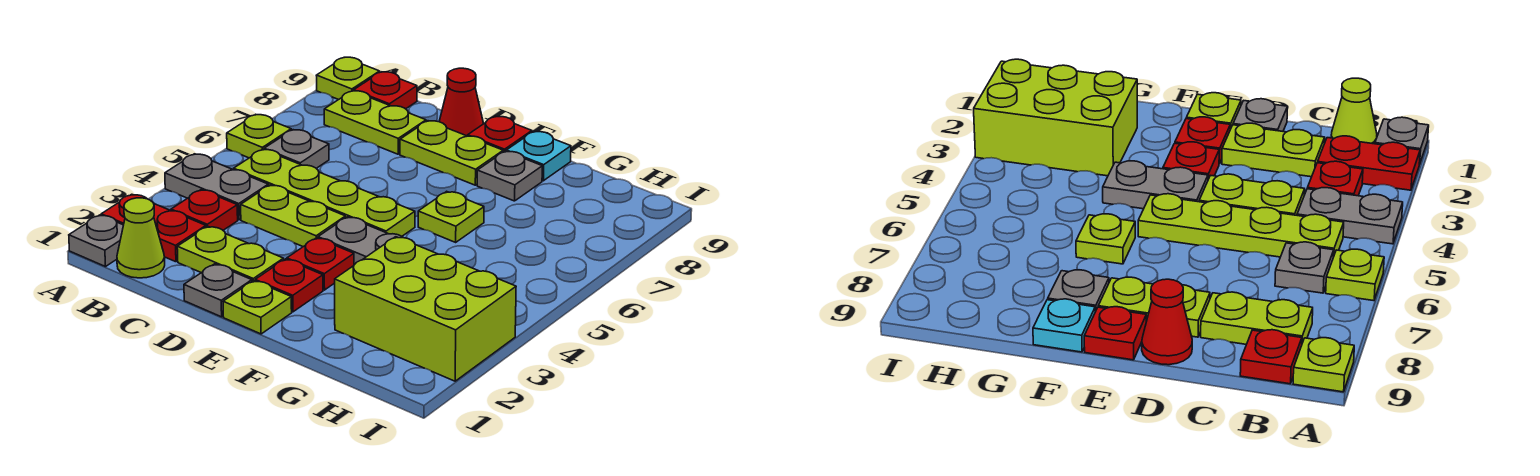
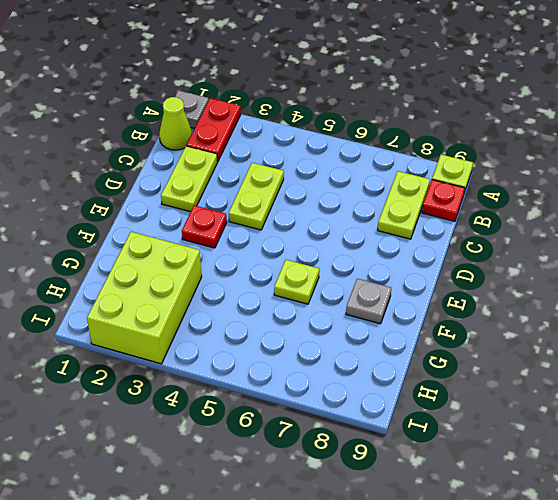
none -> grey plate A4:B4 level 1
none -> lime plate A6 level 1
none -> red plate B3 level 1

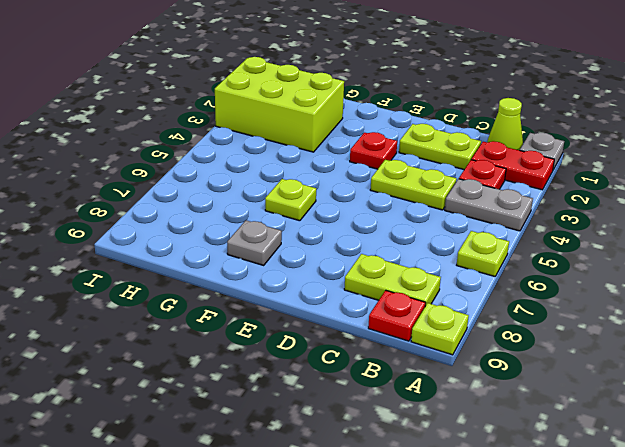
none -> lime plate B5:E5 level 1
none -> grey plate B6 level 1
none -> grey plate D1 level 1

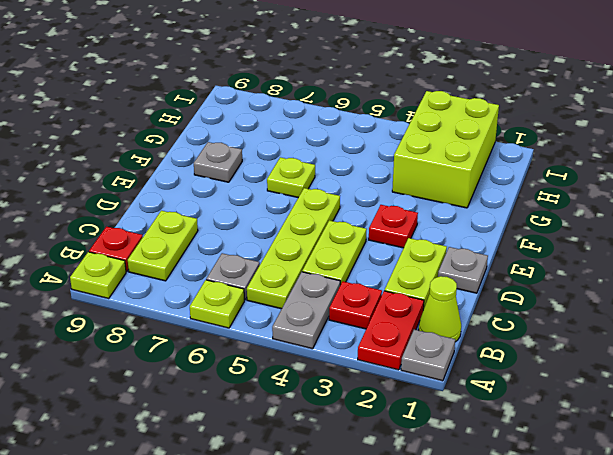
none -> lime plate D8:E8 level 1
none -> red cone D9 level 1
none -> lime plate E1 level 1

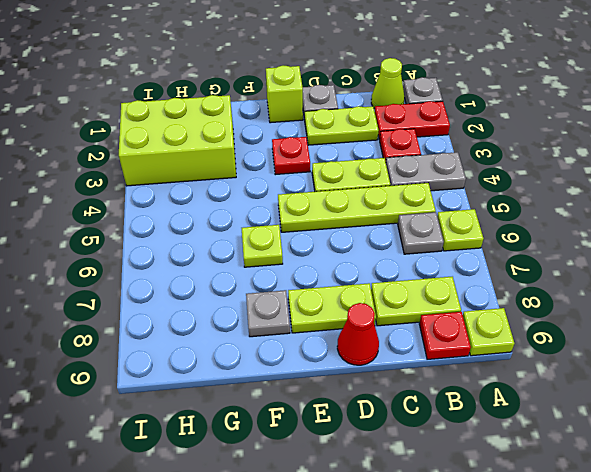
lime brick E1 level 1 -> lime plate E1 level 1
none -> red plate E2 level 1
none -> grey plate E4:F4 level 1
none -> red plate E9 level 1

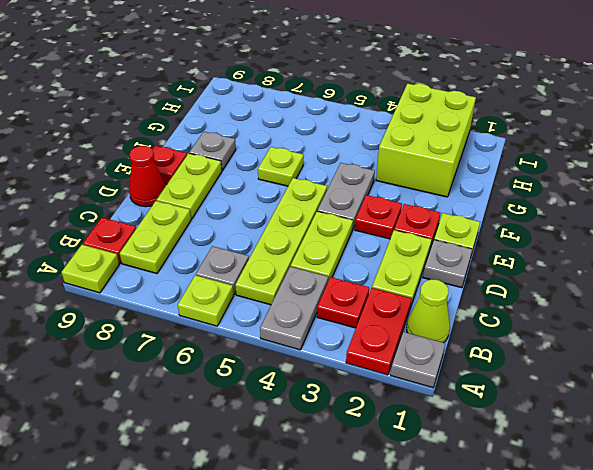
none -> cyan plate F9 level 1

